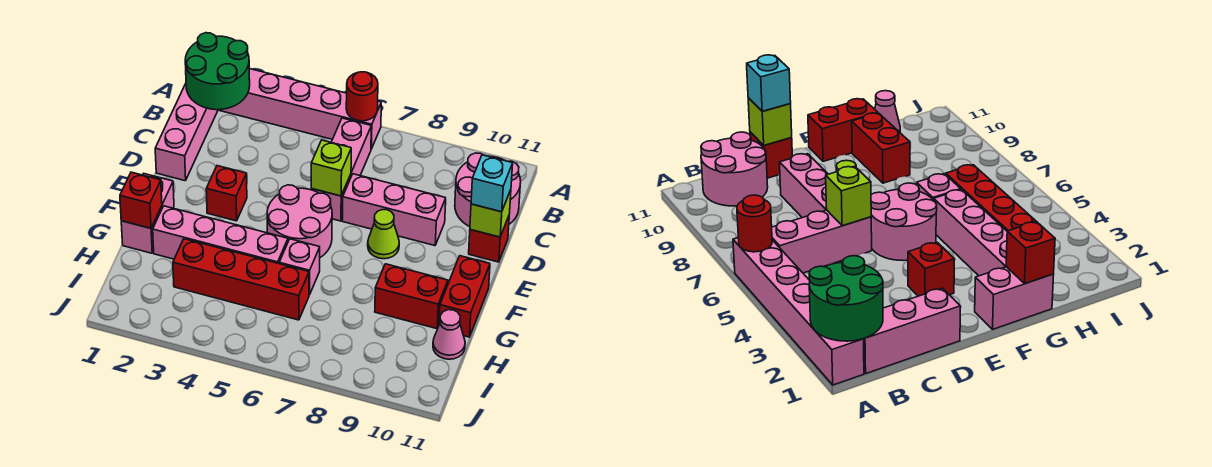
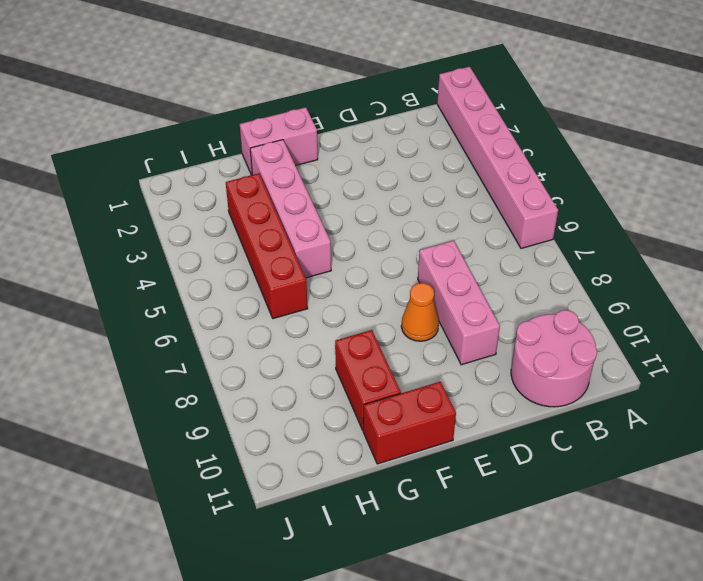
orange cone E8 level 1 -> lime cone E8 level 1
none -> pink brick B1:D1 level 1
none -> pink brick B6:D6 level 1
none -> red brick D11 level 1

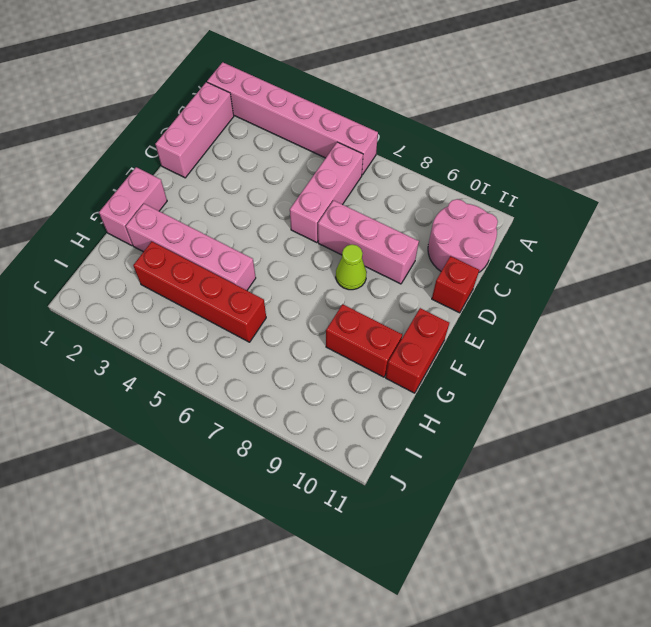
none -> red brick E3 level 1
none -> pink round brick E5:F6 level 1
none -> pink brick G6 level 1

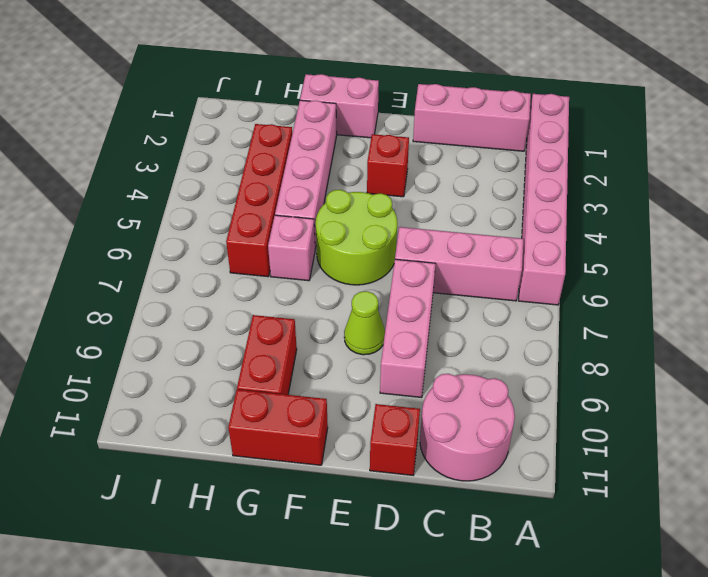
lime round brick E5:F6 level 1 -> pink round brick E5:F6 level 1
none -> pink cone H11 level 1
none -> green round brick A1:B2 level 2
none -> red round brick A6 level 2

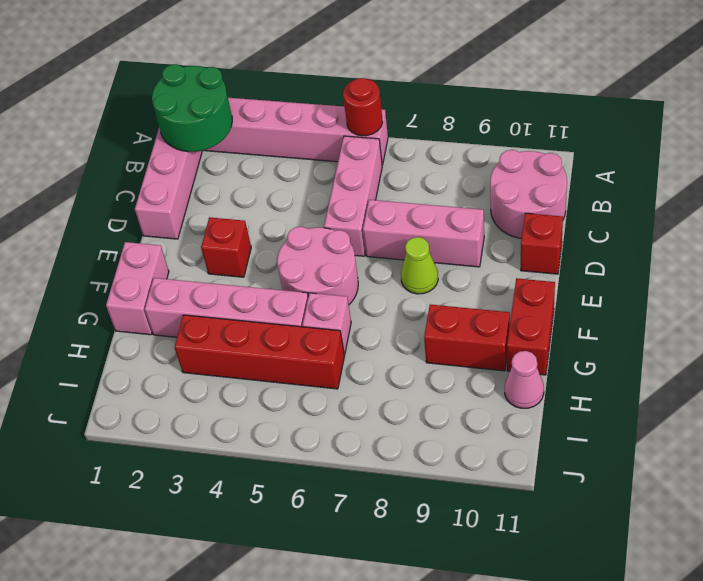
none -> lime brick D6 level 2
none -> lime brick D11 level 2
none -> red brick G1 level 2

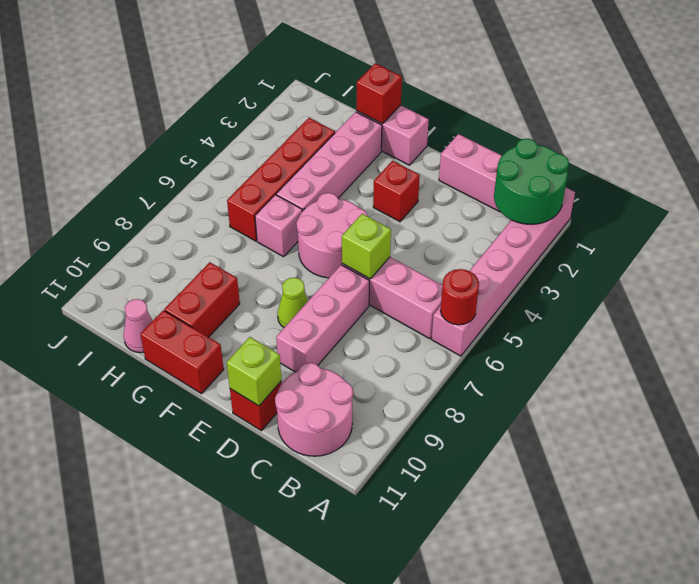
none -> cyan brick D11 level 3

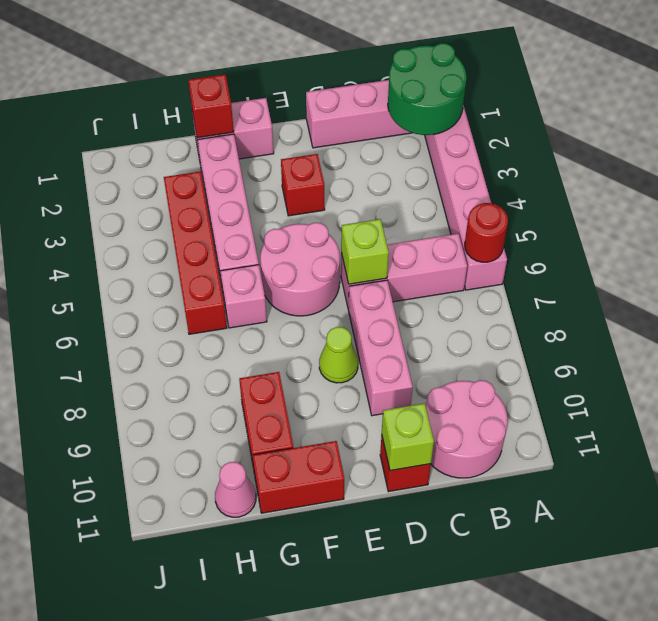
none -> cyan brick D11 level 3

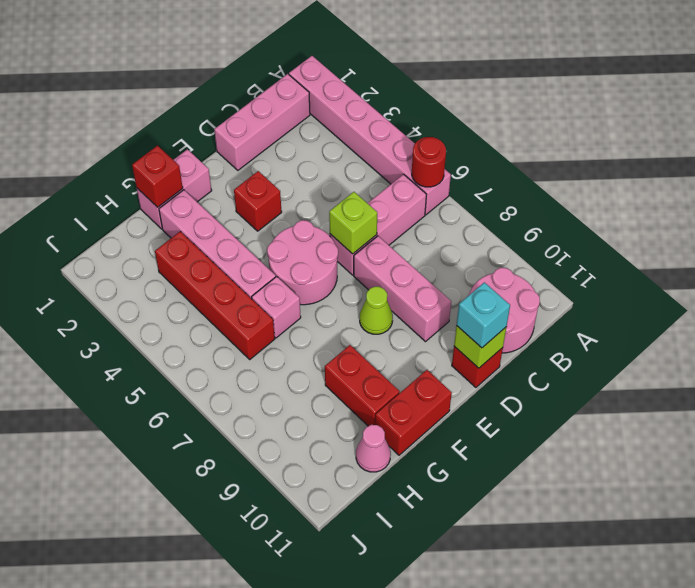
none -> green round brick A1:B2 level 2

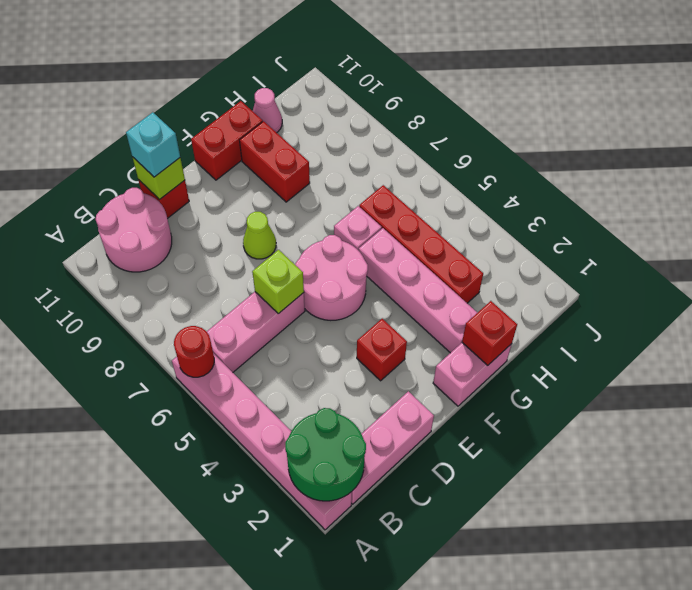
none -> pink brick D7:D9 level 1

